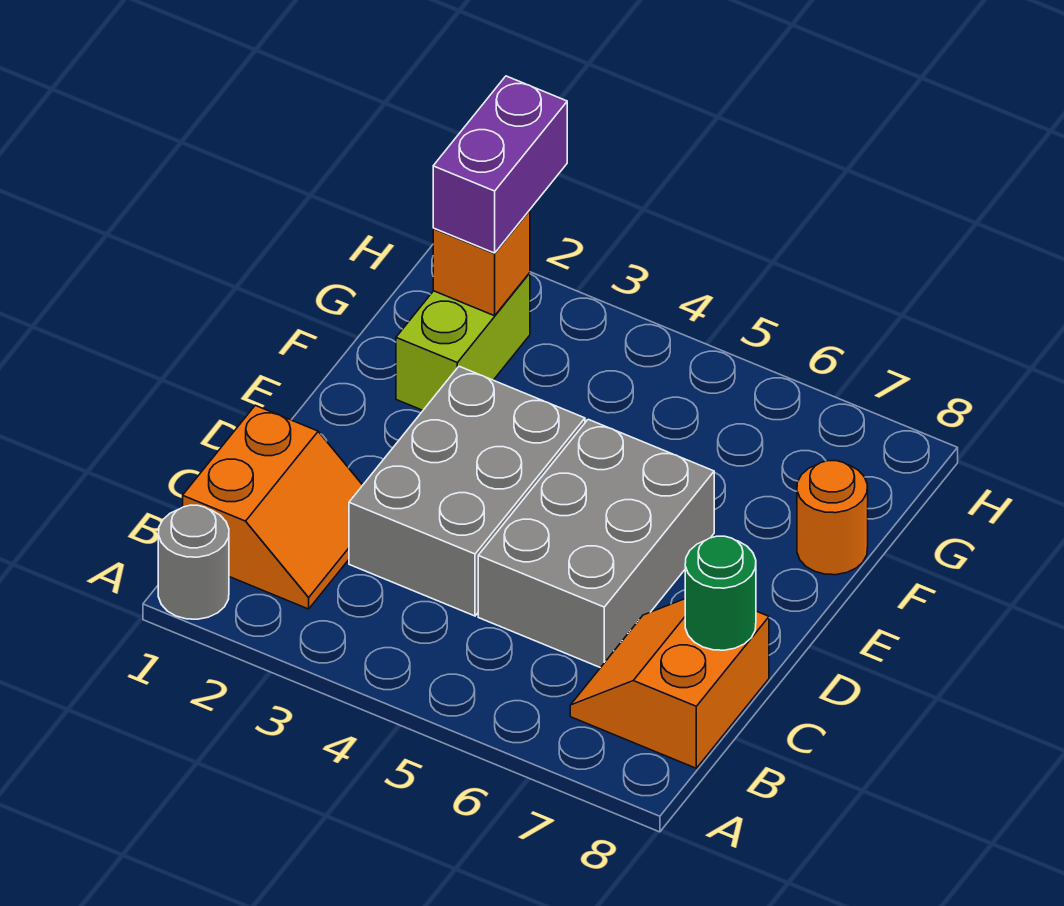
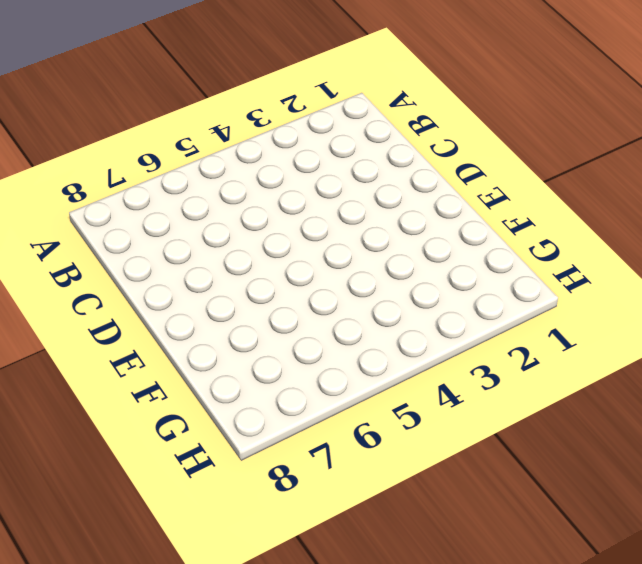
none -> grey round brick A1 level 1
none -> orange slope B1:C2 level 1 top 1

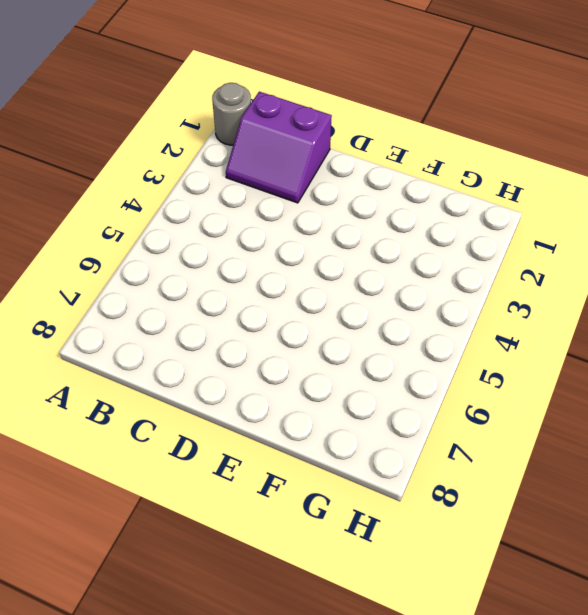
purple slope B1:C2 level 1 top 1 -> orange slope B1:C2 level 1 top 1
none -> orange slope B7:C8 level 1 top 8
none -> grey brick C3:E4 level 1

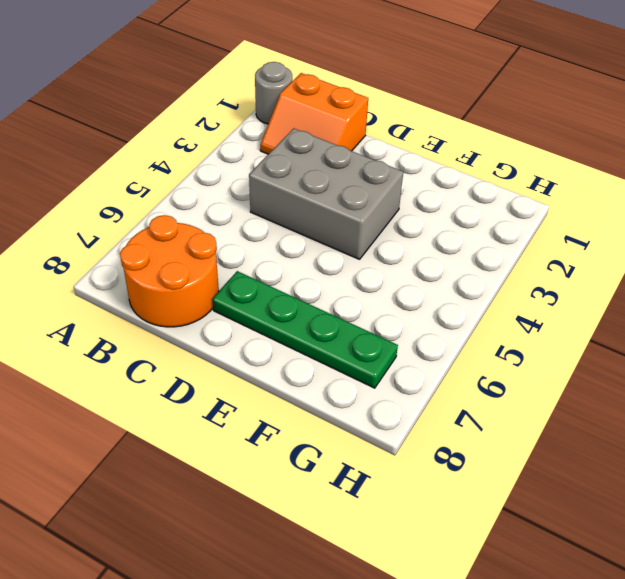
orange round brick B7:C8 level 1 -> orange slope B7:C8 level 1 top 8
green plate D7:G7 level 1 -> none
none -> grey brick C5:E6 level 1
none -> lime brick F2:G2 level 1

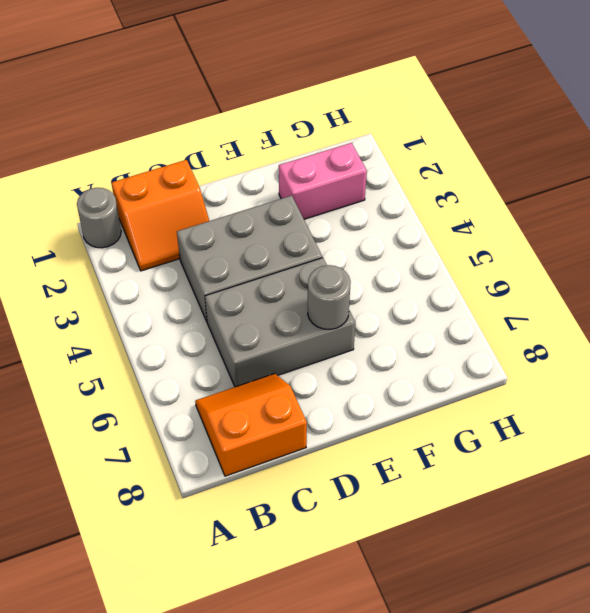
grey round brick E6 level 2 -> none
pink brick F2:G2 level 1 -> lime brick F2:G2 level 1
none -> orange round brick F8 level 1
none -> green round brick C8 level 2

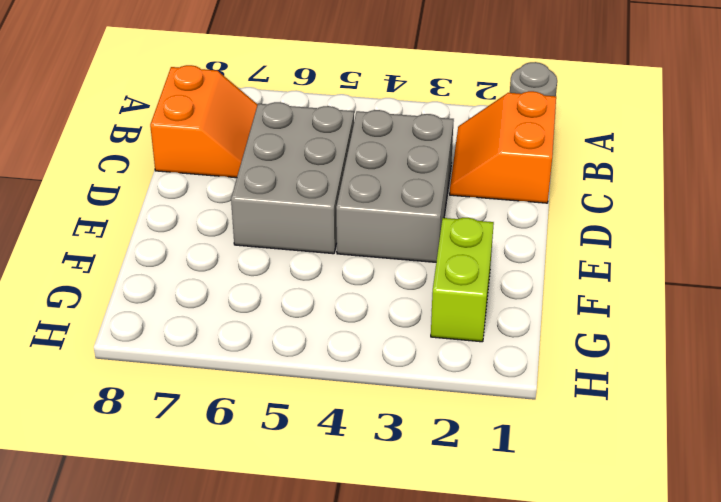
none -> orange round brick F8 level 1
none -> green round brick C8 level 2

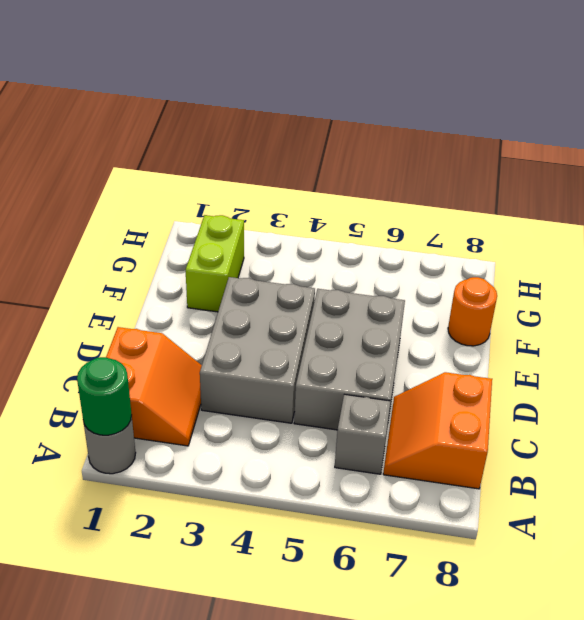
green round brick A1 level 2 -> green round brick C8 level 2
grey brick B6 level 1 -> none
none -> orange brick G2 level 2
none -> purple brick G2:H2 level 3

